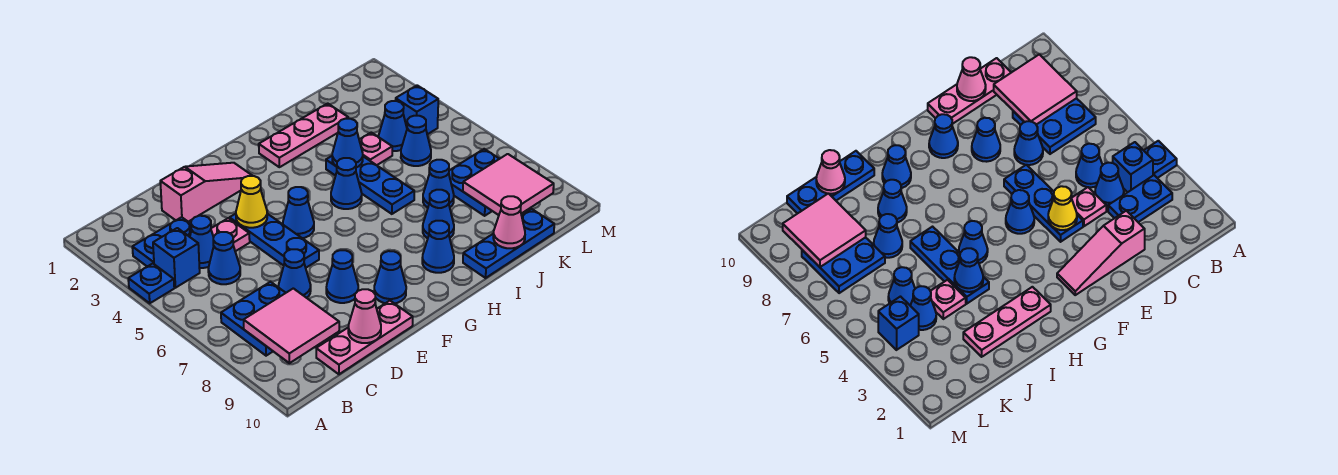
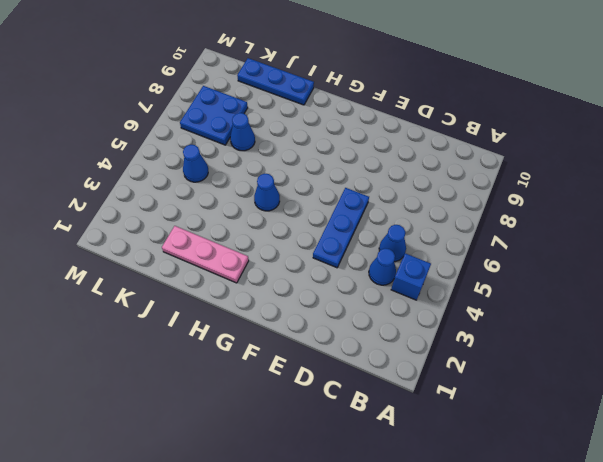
none -> blue plate A4 level 1
none -> blue plate B3:C3 level 1
none -> blue plate B7:C8 level 1
none -> pink plate C10:E10 level 1

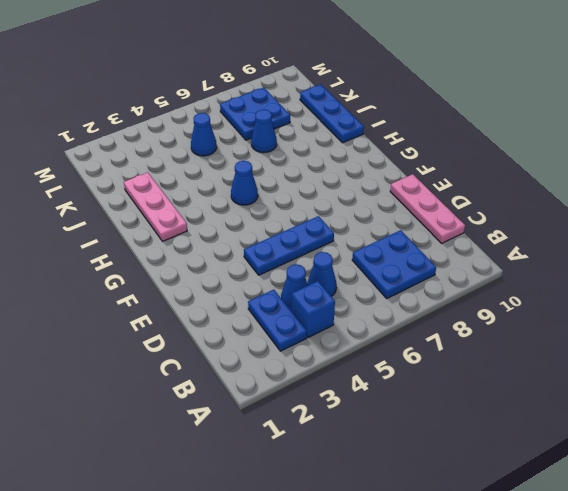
none -> blue plate A4 level 1
none -> pink slope D2:F2 level 1 top D
none -> pink plate D4 level 1
none -> blue cone D7 level 1

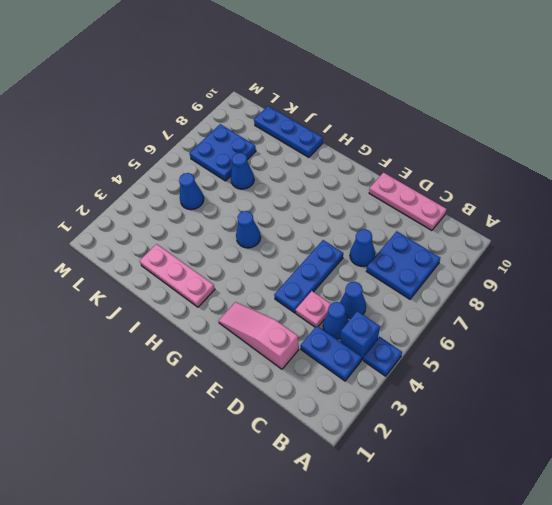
none -> blue cone E8 level 1
none -> blue cone F5 level 1
none -> blue cone F9 level 1
none -> blue cone H9 level 1

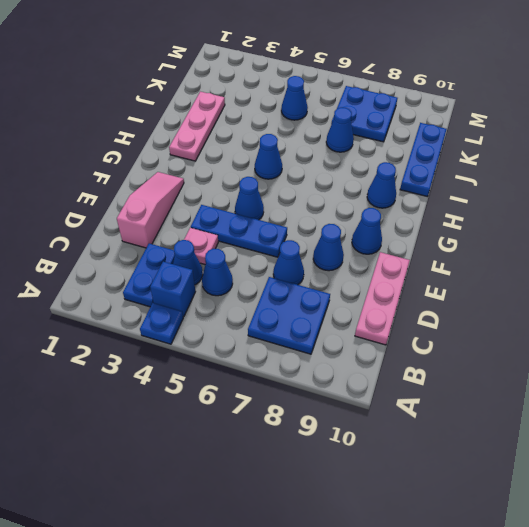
none -> blue plate I4:I6 level 1
none -> blue cone I8 level 1
none -> pink plate J4 level 1
none -> blue cone K4 level 1

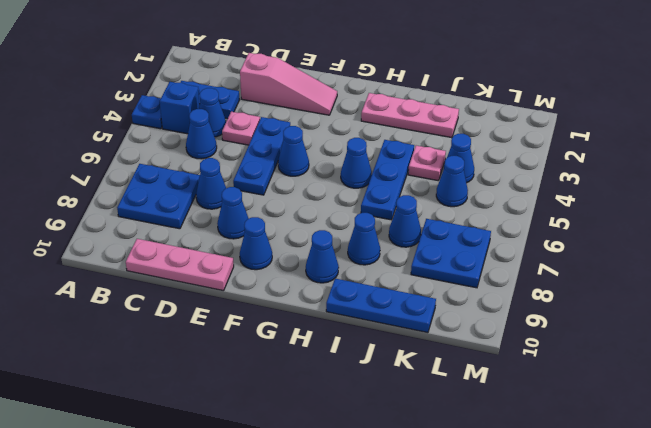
none -> blue brick L4 level 1
none -> pink tile B8:C9 level 2
none -> pink cone D10 level 2
none -> yellow cone E4 level 2

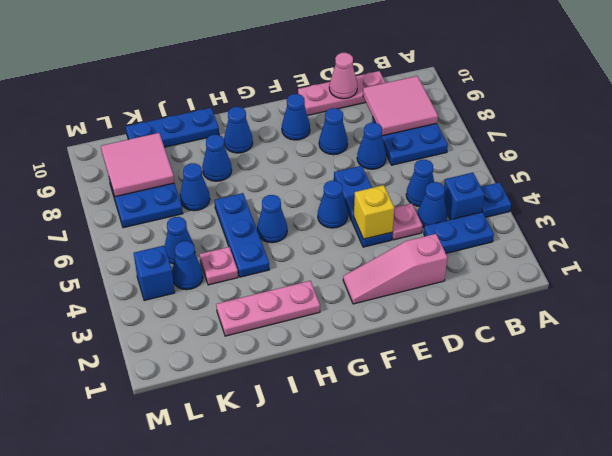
yellow brick E4 level 2 -> yellow cone E4 level 2
none -> blue cone I4 level 2
none -> pink cone J10 level 2

